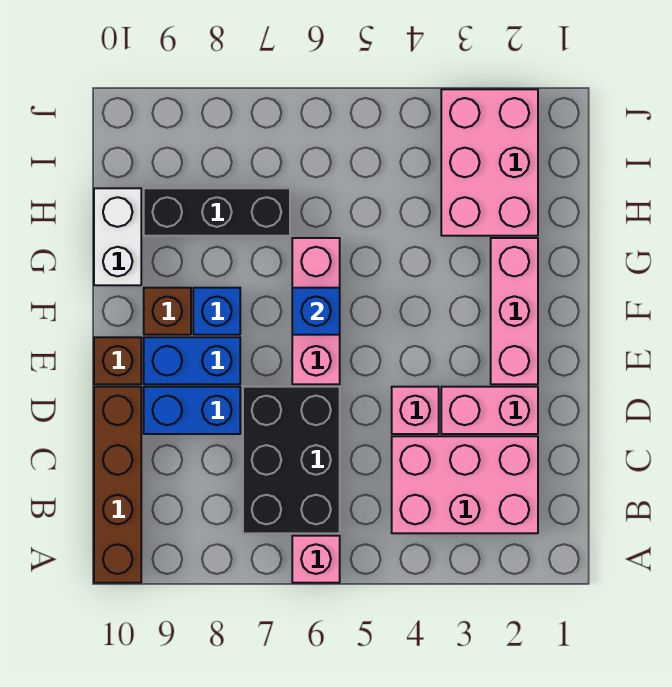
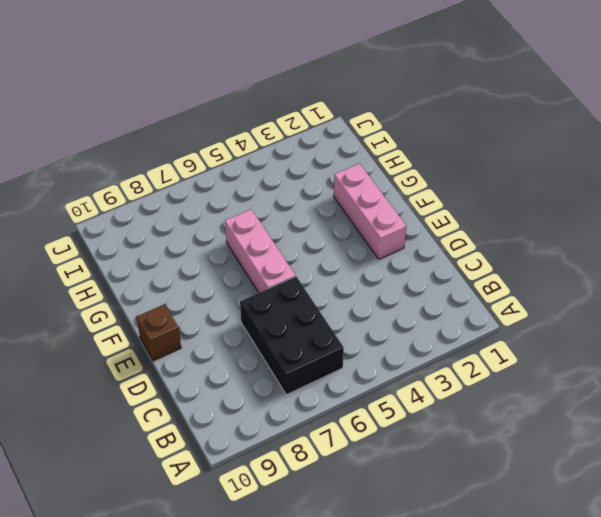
none -> pink brick A6 level 1
none -> brown brick A10:D10 level 1
none -> pink brick B2:C4 level 1

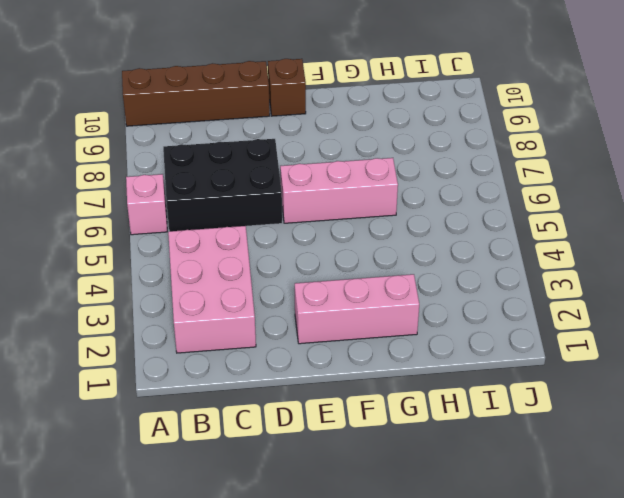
none -> pink brick D2:D3 level 1
none -> pink brick D4 level 1
none -> blue brick D8:D9 level 1

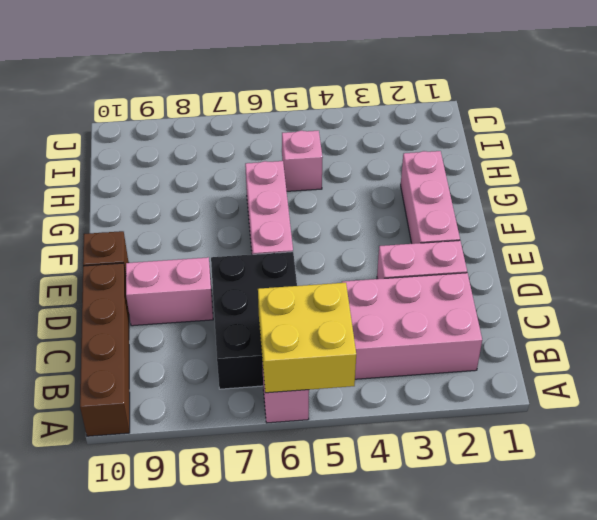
yellow brick A5:B6 level 2 -> none
pink brick D8:D9 level 1 -> blue brick D8:D9 level 1
pink brick H5 level 1 -> pink brick D4 level 1
none -> blue brick E8:E9 level 1
none -> blue brick F8 level 1
none -> brown brick F9 level 1

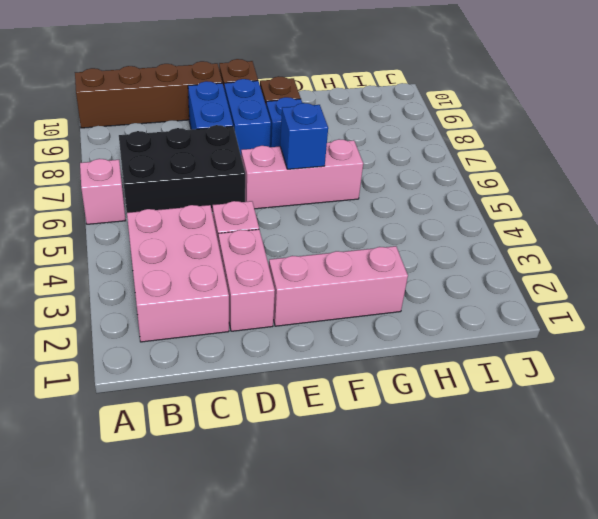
none -> white brick G10:H10 level 1
none -> pink brick H2:J3 level 1
none -> black brick H7:H9 level 1

